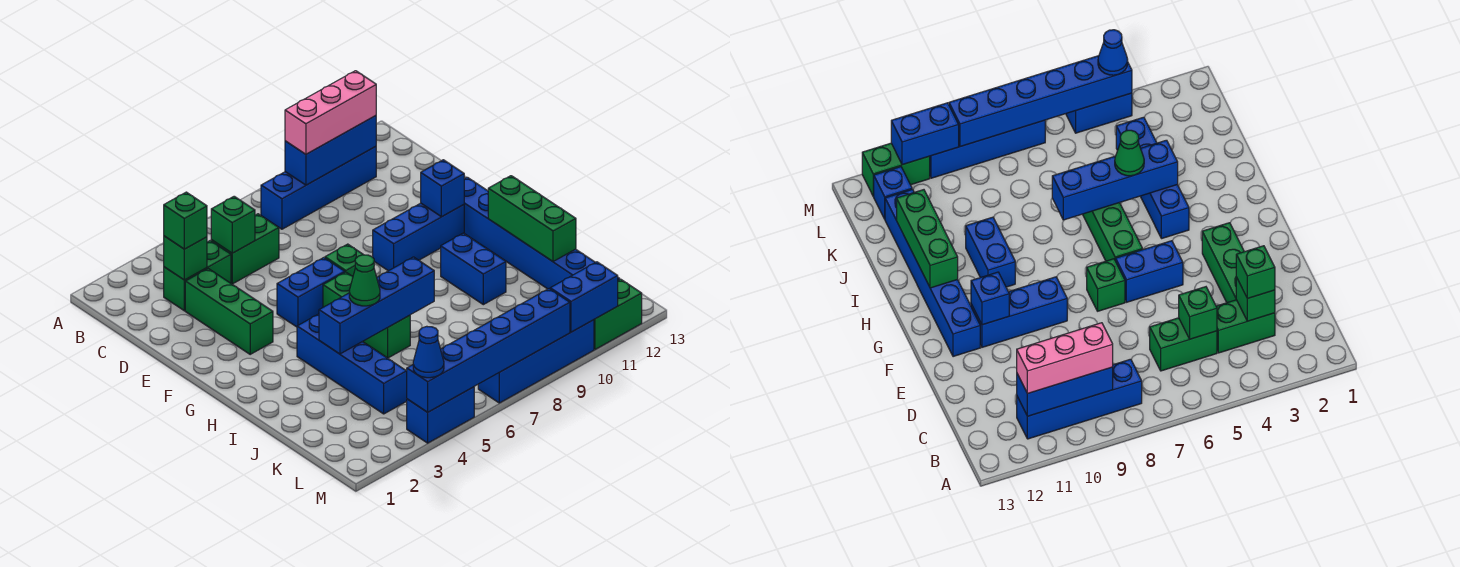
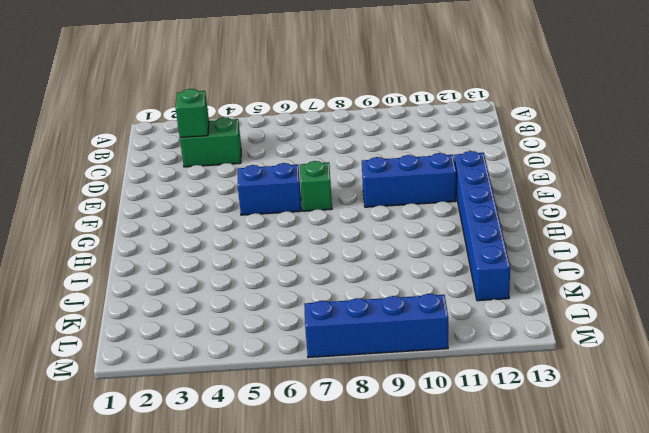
none -> blue brick B8:B11 level 1
none -> green brick C5:C6 level 1
none -> green brick D3:F3 level 1

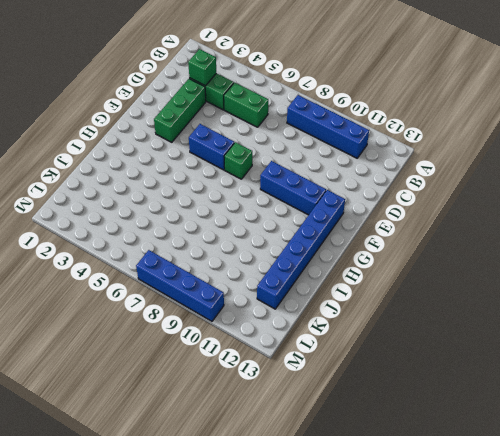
none -> green brick G6:I6 level 1
none -> blue brick H4:K4 level 1
none -> blue brick H10:I10 level 1

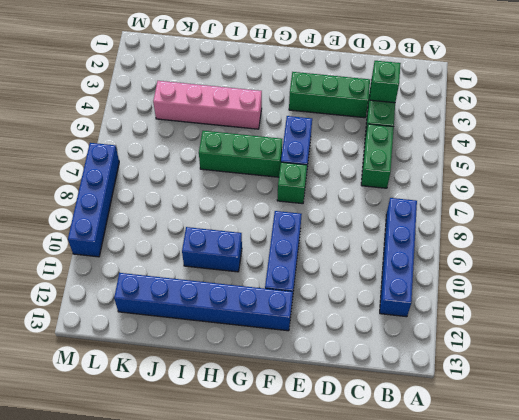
pink brick H4:K4 level 1 -> blue brick H4:K4 level 1
none -> blue brick L12 level 1
none -> blue brick M4:M5 level 1
none -> green brick M11:M12 level 1

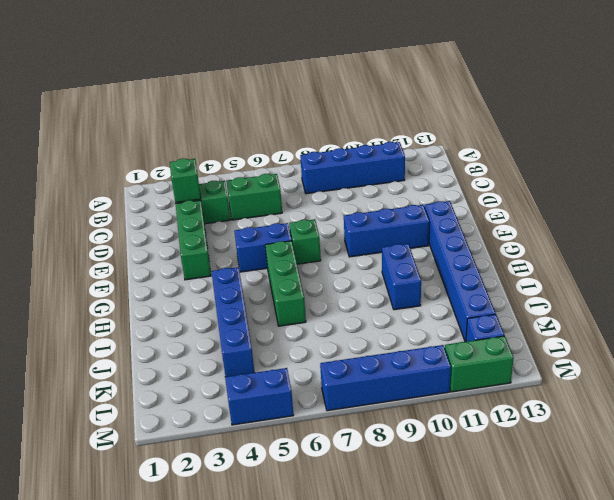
none -> blue brick B9:B11 level 2
none -> green brick C5 level 2
none -> blue brick F11 level 2

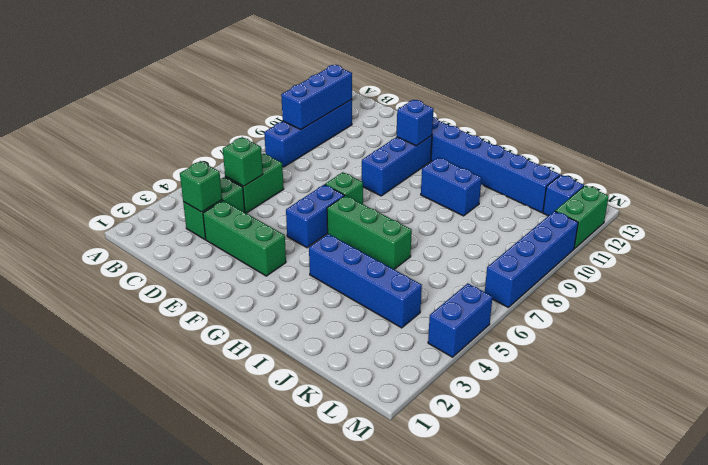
none -> green brick H12:J12 level 2
none -> blue brick I4:I7 level 2
none -> blue brick M4:M9 level 2

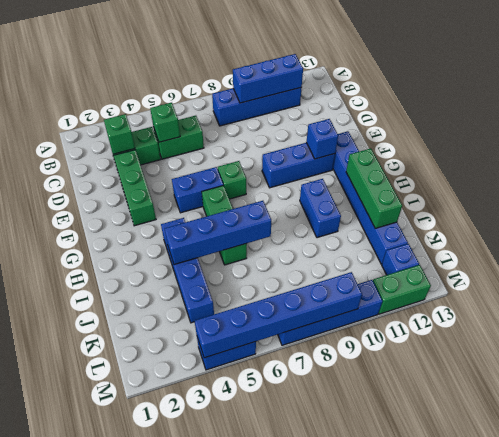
none -> blue brick M10:M11 level 2
none -> pink brick B9:B11 level 3
none -> green brick C3 level 3

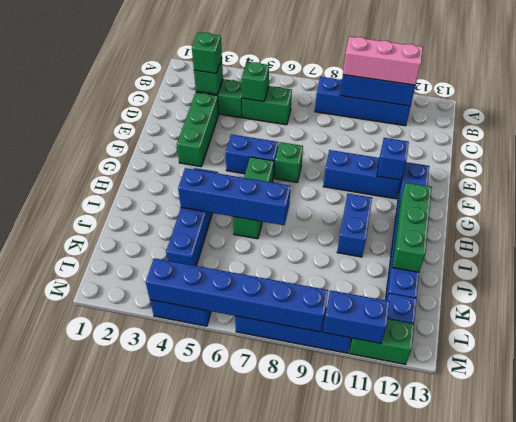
none -> green cone I5 level 3
none -> blue cone M4 level 3

